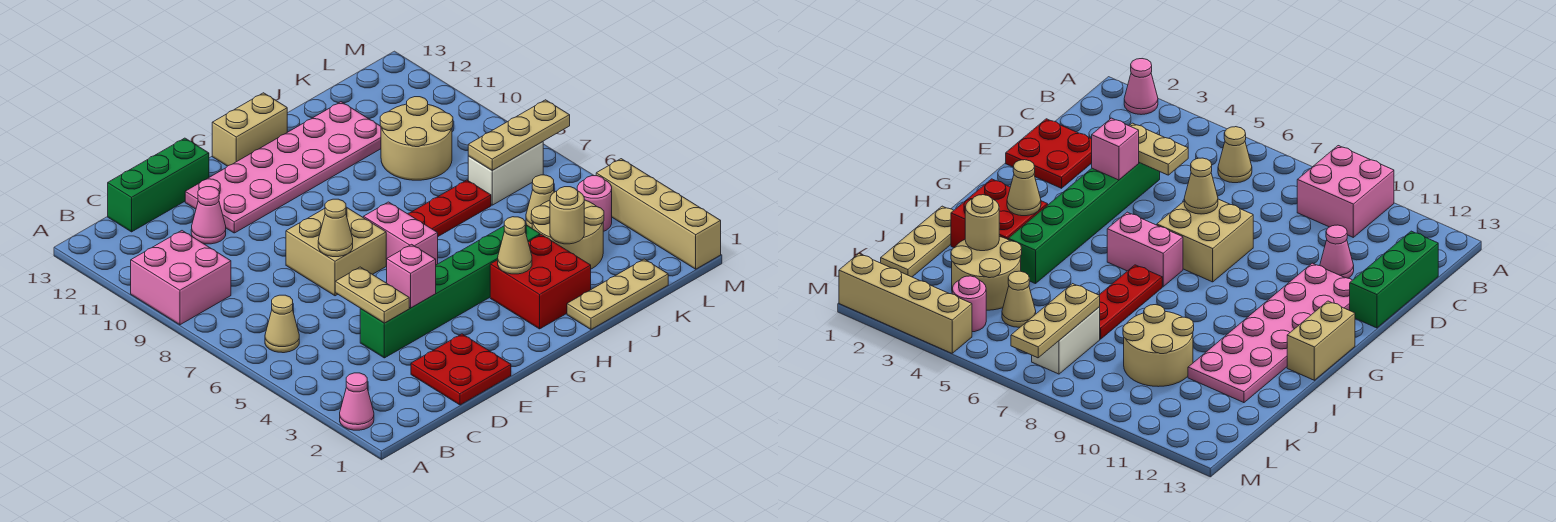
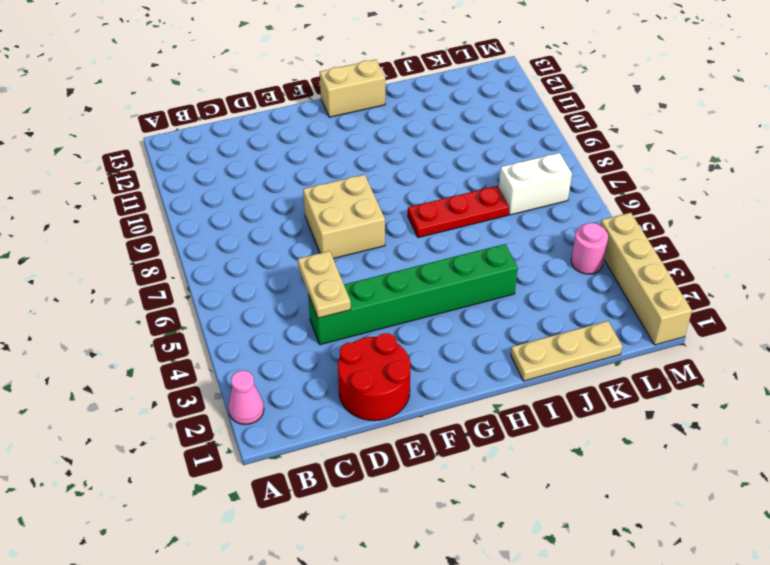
red round brick D1:E2 level 1 -> red plate D1:E2 level 1
none -> pink brick A9:B10 level 1
none -> tan cone B6 level 1
none -> green brick C13:E13 level 1

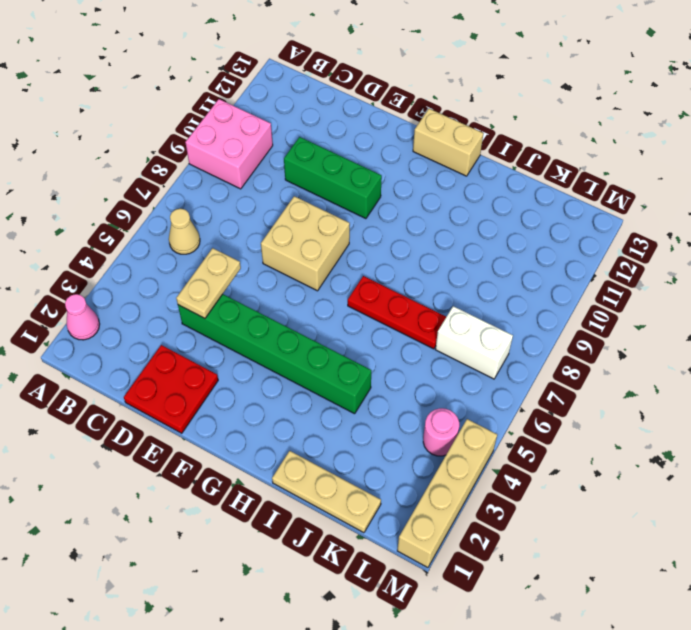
green brick D10:F10 level 1 -> green brick C13:E13 level 1
none -> pink cone D11 level 1
none -> pink plate E11:J12 level 1
none -> pink brick G6:G7 level 1

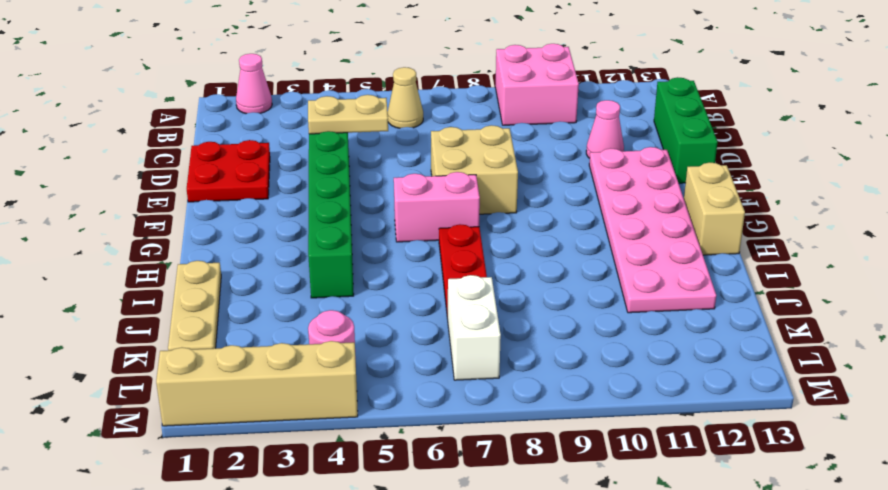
none -> red brick H2:I3 level 1
none -> tan round brick J3:K4 level 1
none -> tan round brick J9:K10 level 1

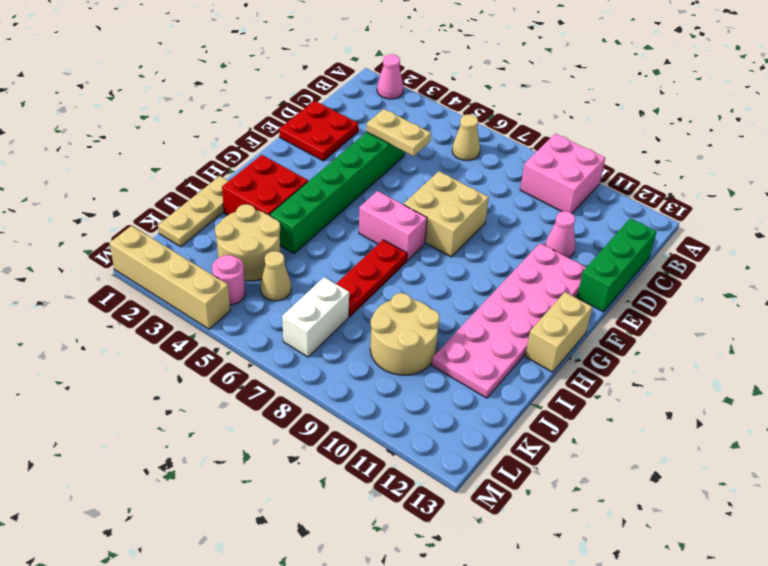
none -> pink brick E4 level 2
none -> tan cone E7 level 2
none -> tan cone H3 level 2

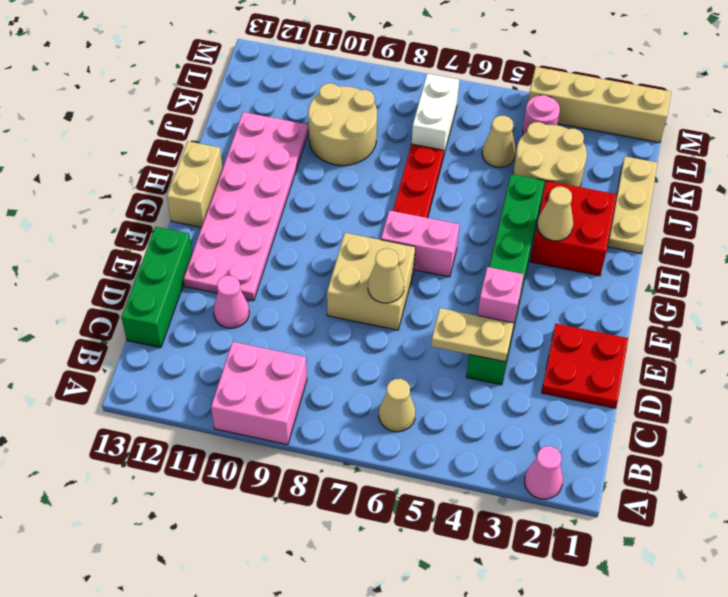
none -> tan round brick J3 level 2
none -> tan plate K7:M7 level 2

